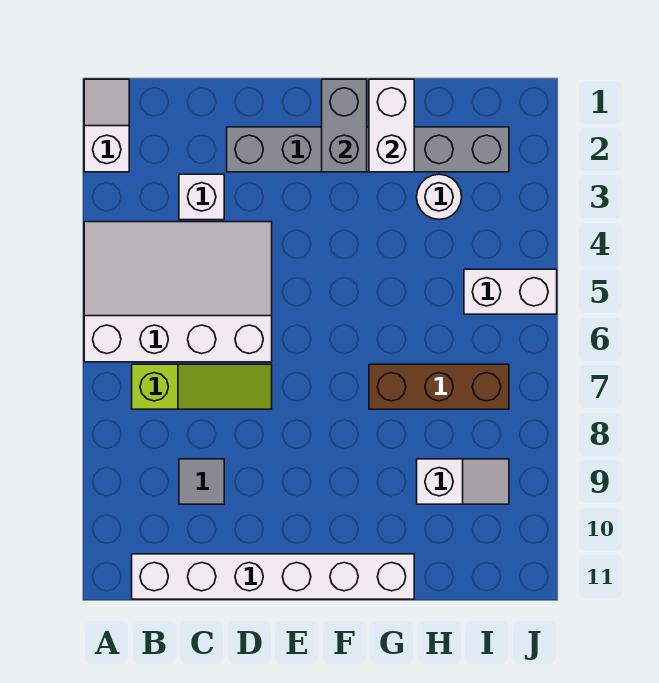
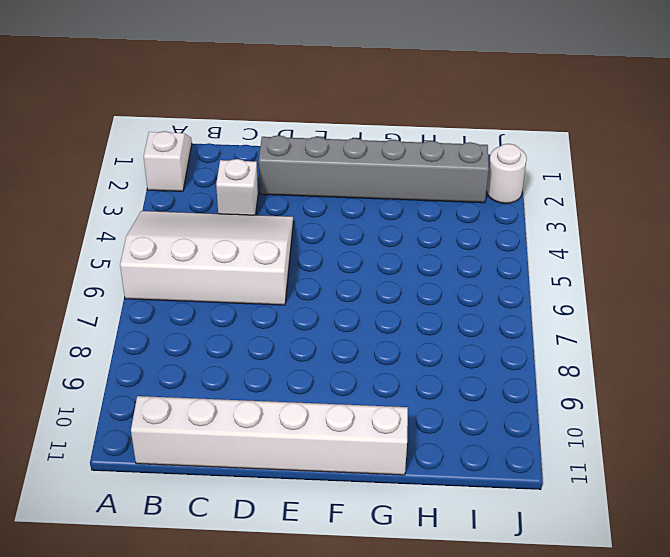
white round brick J2 level 1 -> white round brick H3 level 1
none -> lime slope B7:D7 level 1 top B
none -> grey tile C9 level 1
none -> brown brick G7:I7 level 1

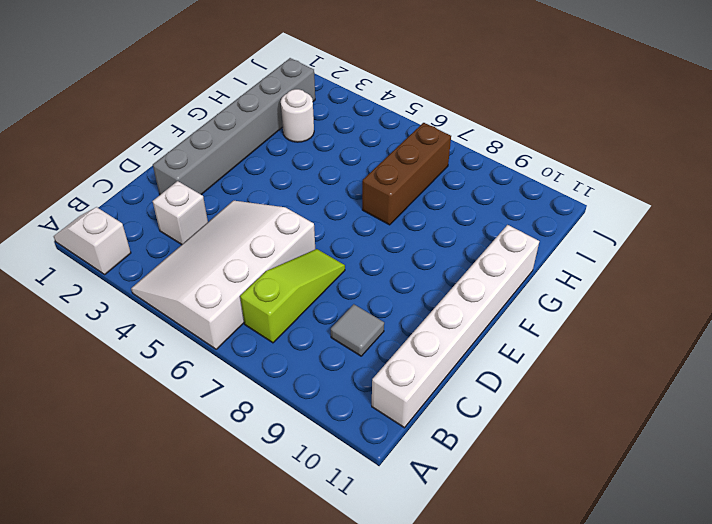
none -> white slope H9:I9 level 1 top H
none -> white brick I5:J5 level 1
none -> grey brick F1:F2 level 2

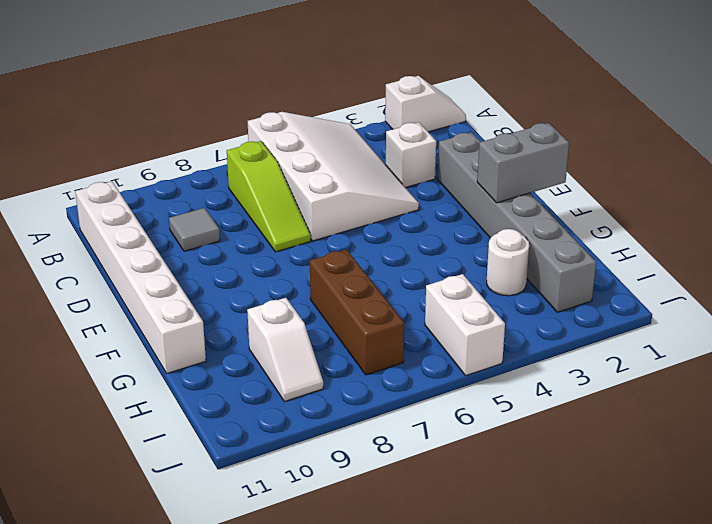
none -> white brick G1:G2 level 2

